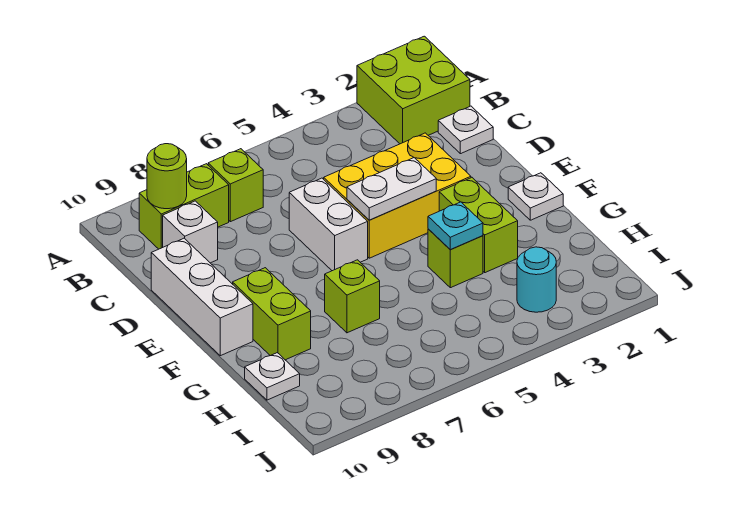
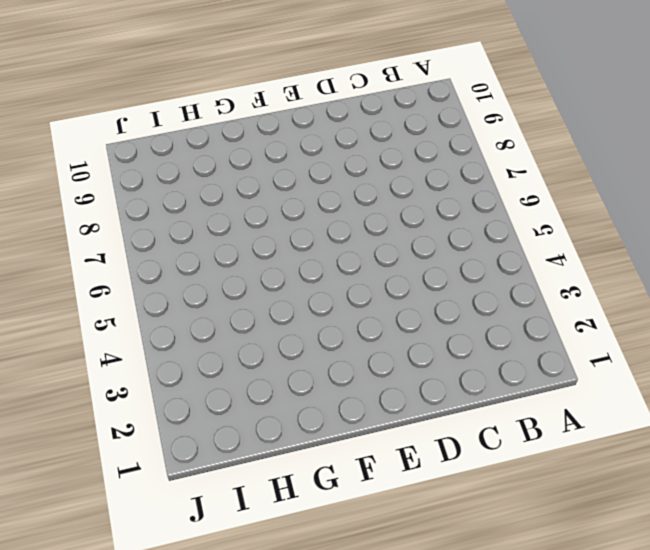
none -> lime brick A1:B2 level 1
none -> lime brick B7 level 1
none -> lime brick B8:B9 level 1

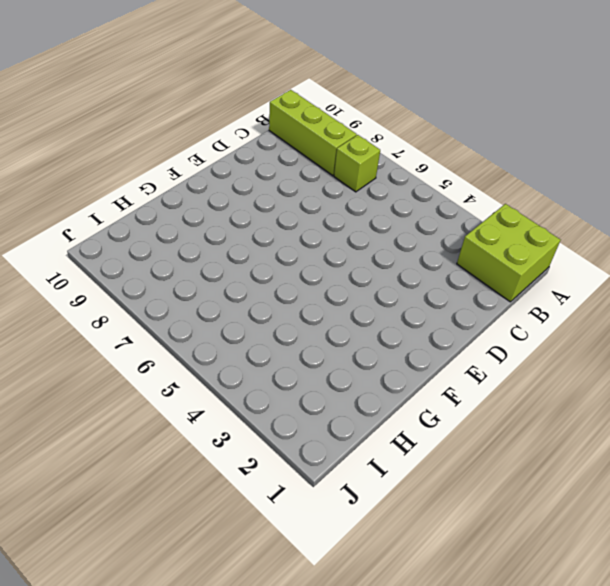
lime brick B8:B10 level 1 -> lime brick B8:B9 level 1
none -> white plate C1 level 1
none -> white brick C9 level 1
none -> yellow brick D3:E5 level 1

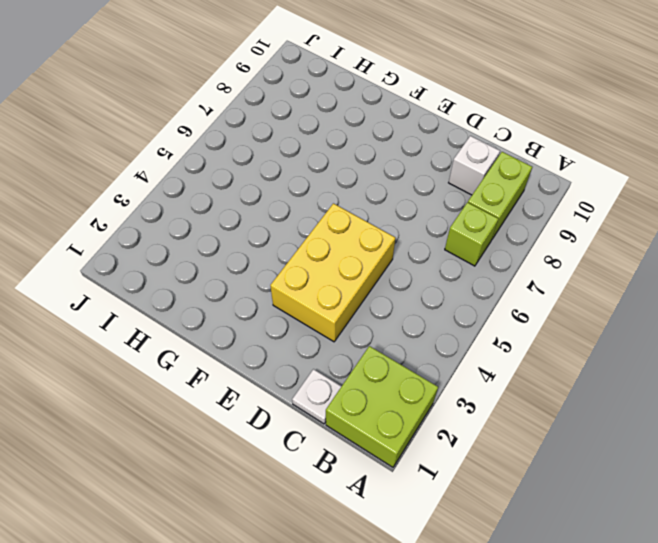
none -> white brick D6:E6 level 1
none -> white brick D10:F10 level 1
none -> white plate F1 level 1

